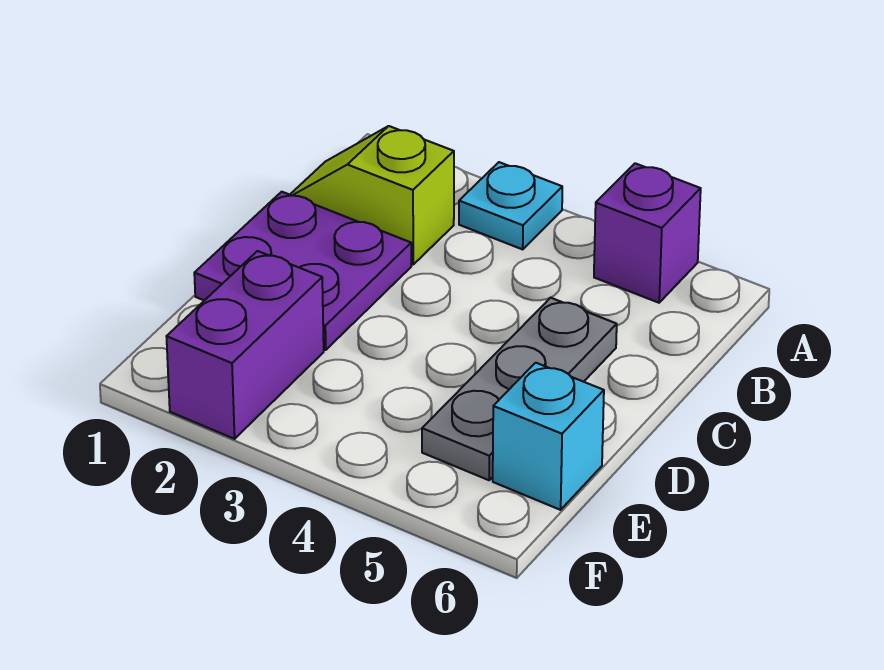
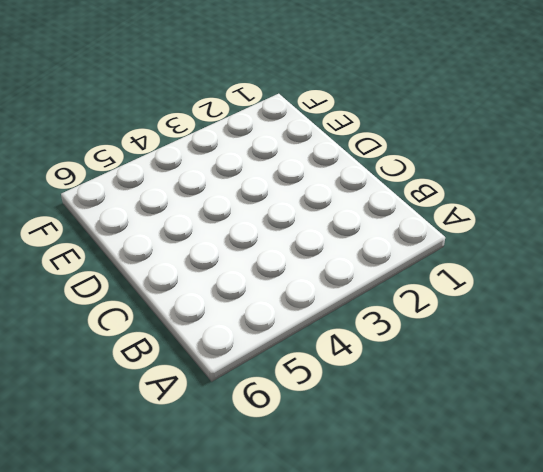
none -> cyan plate A3 level 1
none -> purple brick A5 level 1

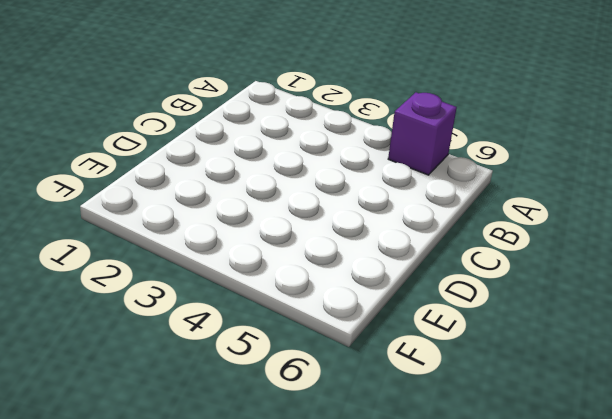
none -> cyan plate A3 level 1
none -> lime slope B1:B2 level 1 top 2

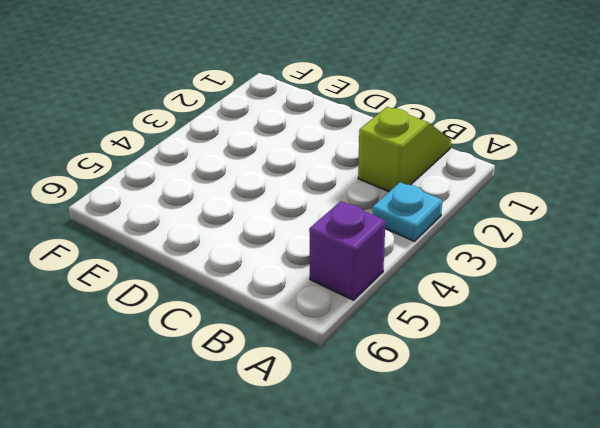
none -> purple plate C1:D2 level 1
none -> grey plate C5:E5 level 1

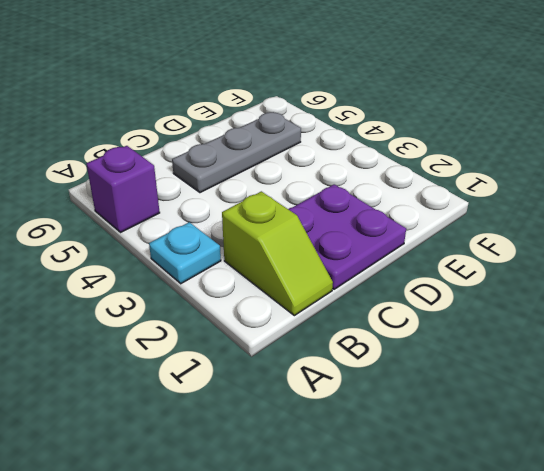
none -> purple brick E2:F2 level 1
none -> cyan brick E6 level 1

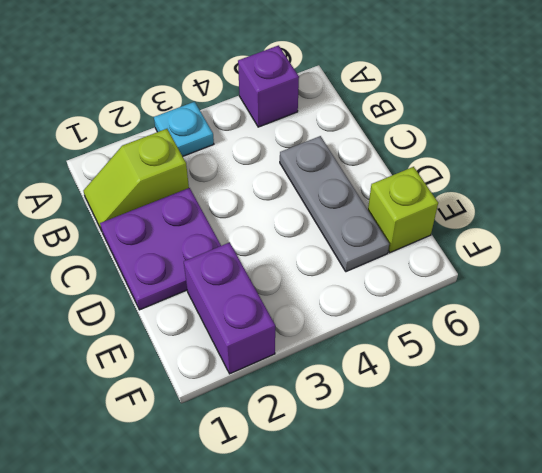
lime brick E6 level 1 -> cyan brick E6 level 1

